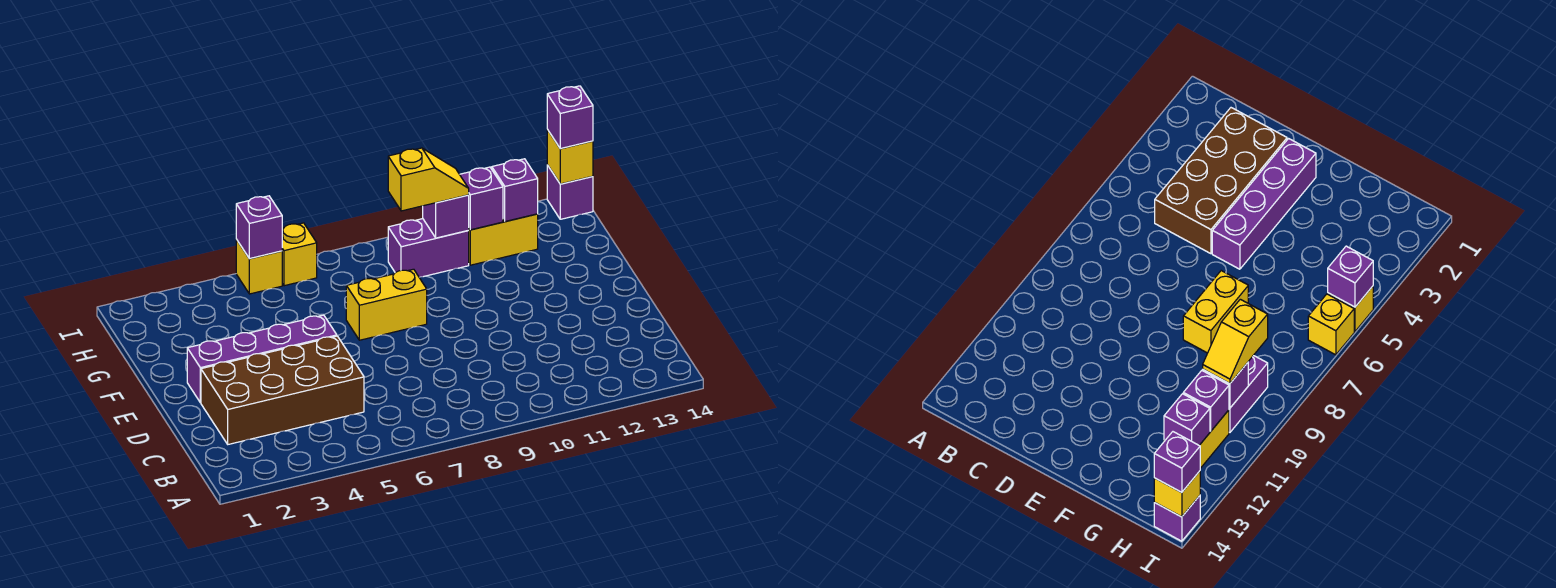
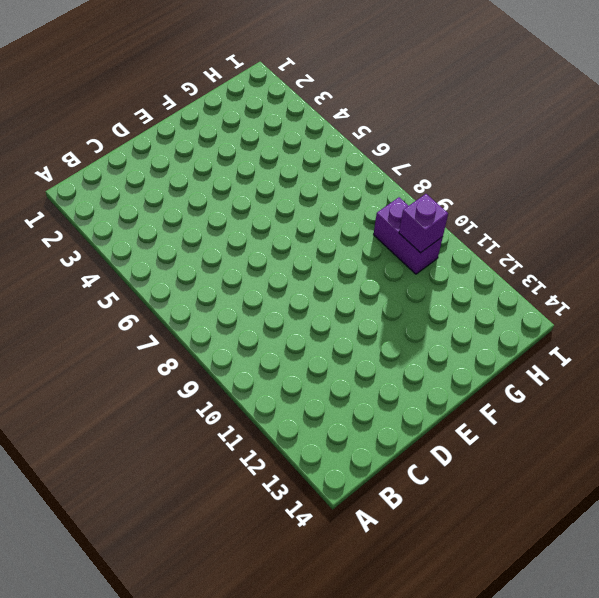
none -> brown brick C2:D5 level 1
none -> purple brick E2:E5 level 1
none -> yellow brick F7:F8 level 1

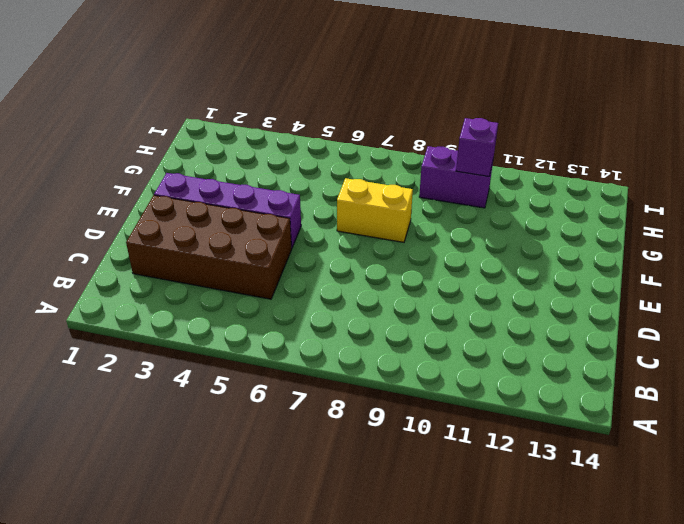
none -> yellow brick H11:H12 level 1
none -> yellow brick I5 level 1
none -> yellow brick I6 level 1

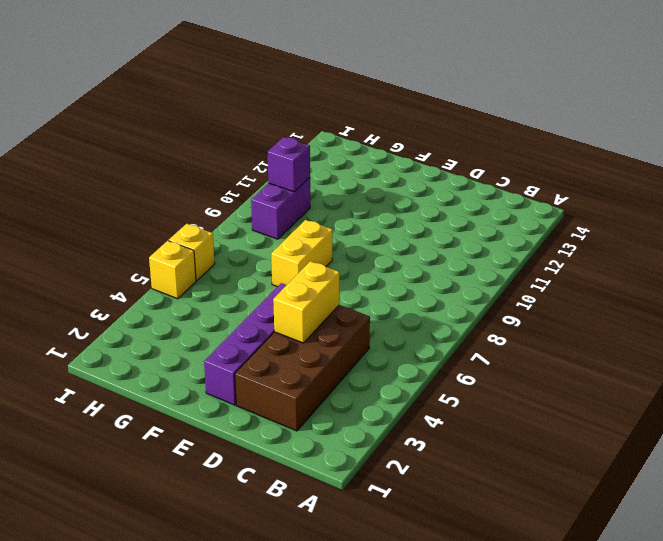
yellow brick D4:D5 level 2 -> yellow brick H11:H12 level 1
none -> purple brick I14 level 1
none -> purple brick H11 level 2
none -> purple brick H12 level 2

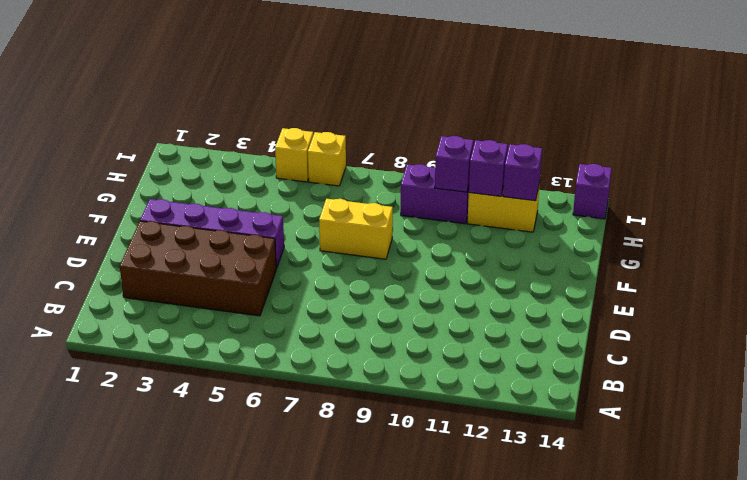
none -> purple brick I5 level 2
none -> yellow brick I14 level 2
none -> yellow slope H9:H10 level 3 top 9

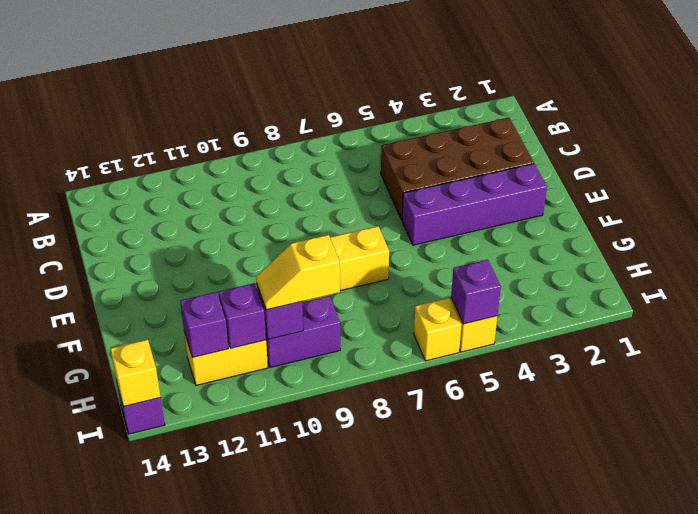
none -> purple brick I14 level 3

